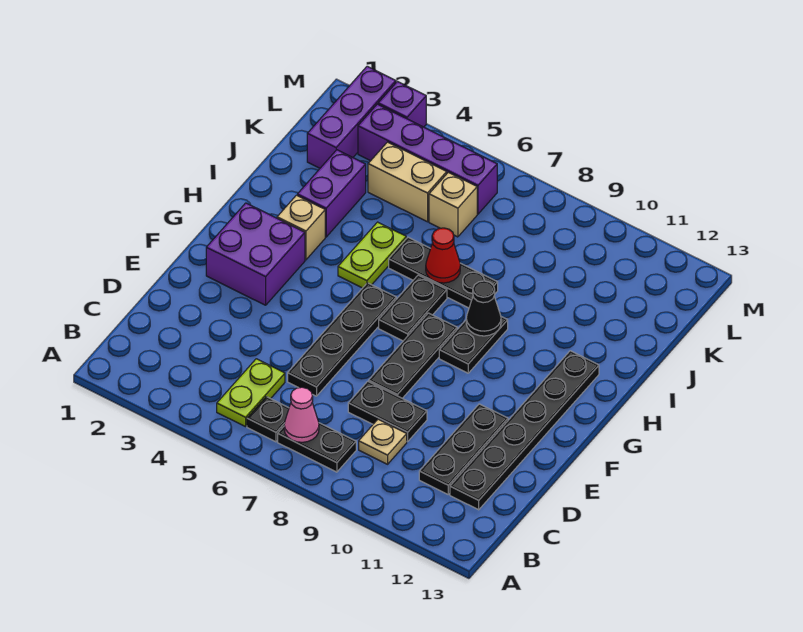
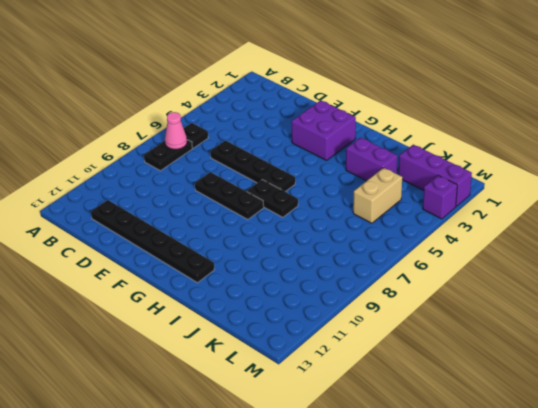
none -> lime plate B5:C5 level 1
none -> tan plate C9 level 1
none -> black plate C11:E11 level 1

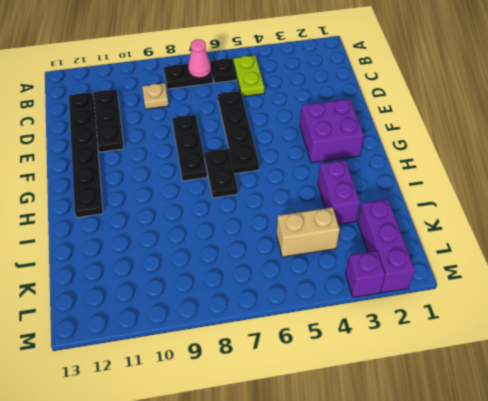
none -> black plate D8:D9 level 1
none -> black plate G9:H9 level 1
none -> tan brick H3 level 1

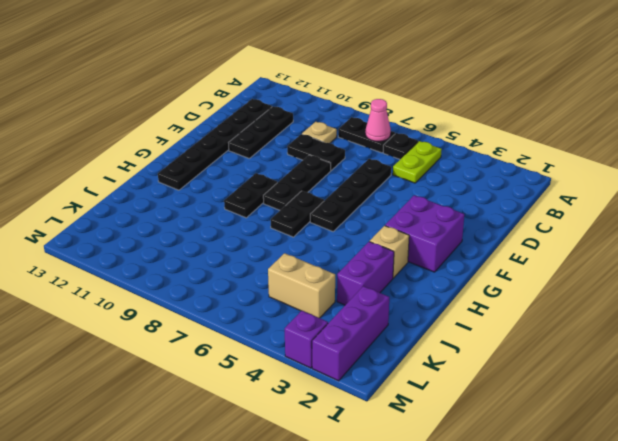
none -> lime plate H5:I5 level 1
none -> black plate I6:I8 level 1
none -> tan brick K6 level 1

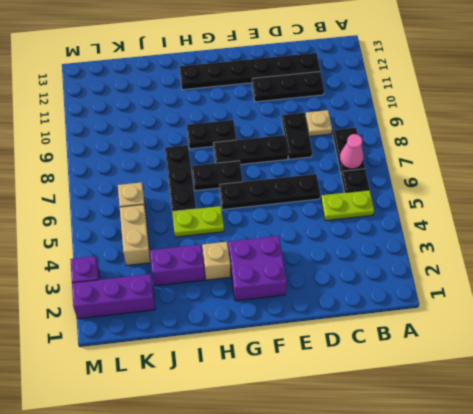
none -> purple brick L3:L6 level 1
none -> black cone H9 level 2
none -> red cone I7 level 2

